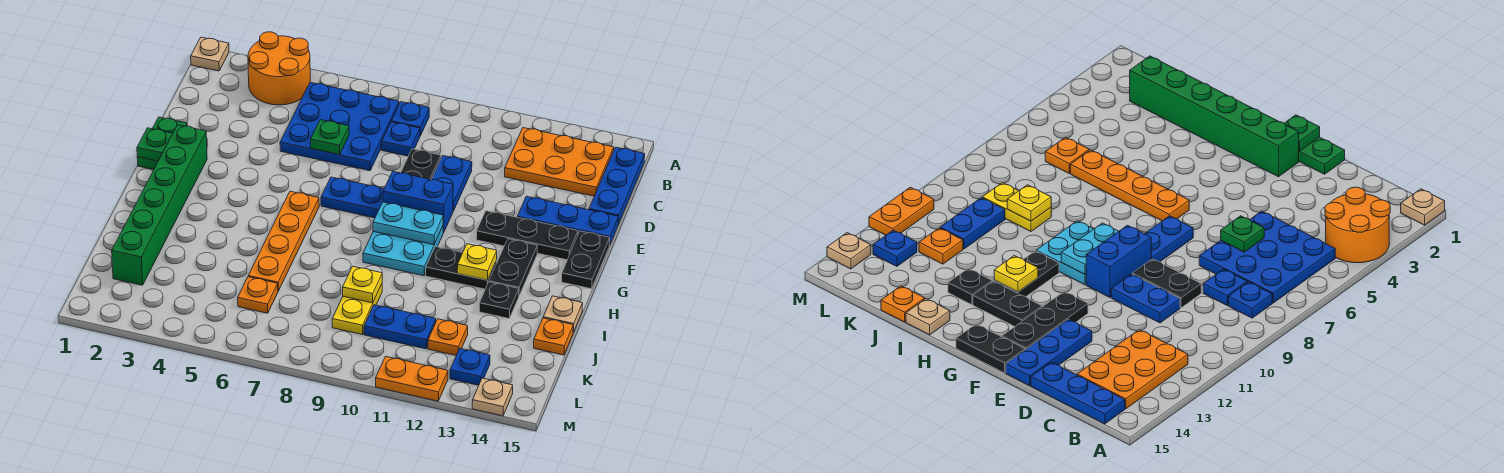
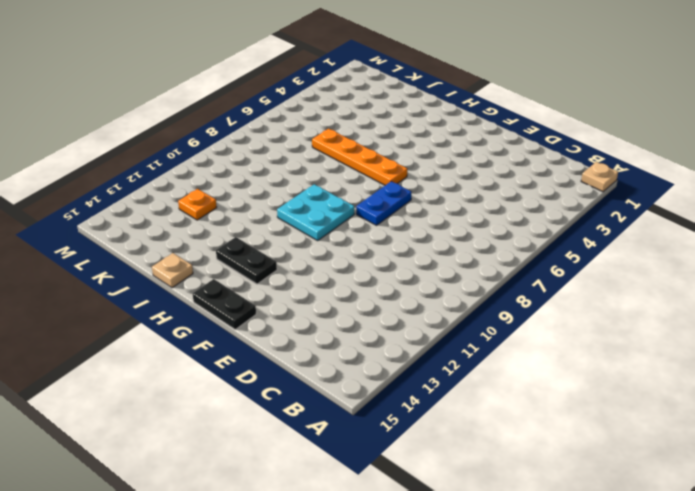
none -> orange round brick A3:B4 level 1
none -> blue plate B5:D7 level 1
none -> blue plate B8 level 1
none -> orange plate B12:C14 level 1

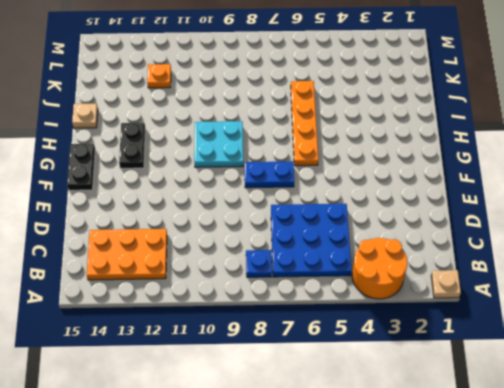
none -> blue plate B15:D15 level 1
none -> blue plate C8 level 1
none -> black plate D9:E9 level 1
none -> blue plate D10:E10 level 1

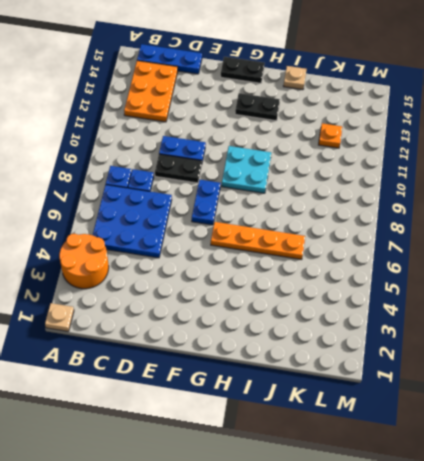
none -> green plate E1:F1 level 1
none -> blue plate E13:E15 level 1
none -> green brick F2:K2 level 1
none -> blue brick F9:F10 level 1

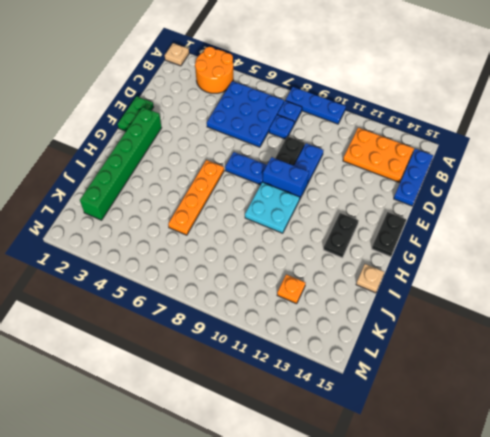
blue plate A8:A10 level 1 -> blue plate E13:E15 level 1
none -> black plate F12:F14 level 1
none -> black plate H11:H12 level 1
none -> black plate I13 level 1
none -> yellow plate J9:K9 level 1

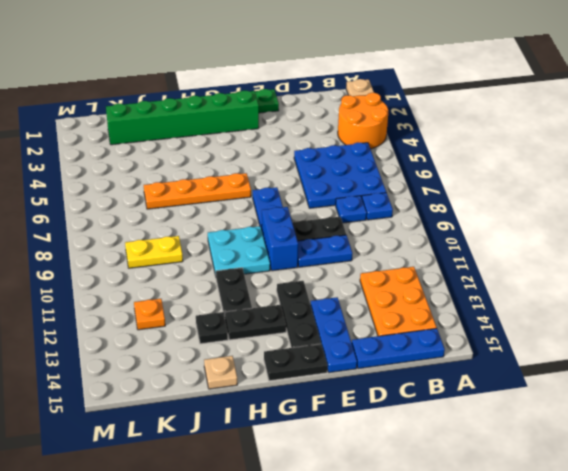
none -> orange plate J15 level 1
none -> orange plate K6 level 1
none -> blue plate K10:K11 level 1
none -> blue plate L13 level 1

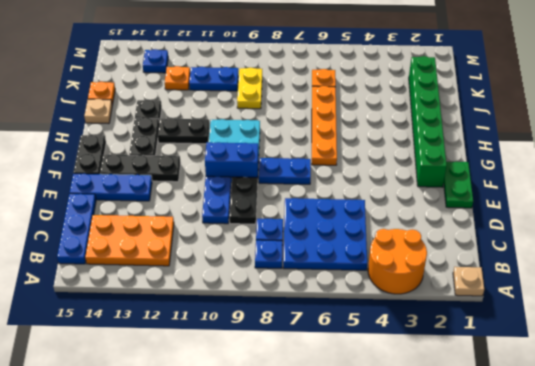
none -> orange plate M11:M12 level 1
none -> tan plate M14 level 1
none -> green plate D6 level 2
none -> green plate F1 level 2

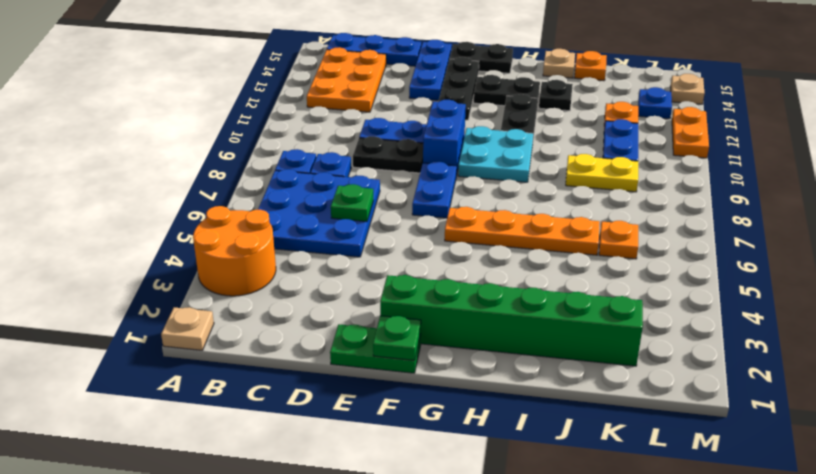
none -> cyan plate G9:G10 level 2
none -> yellow plate H12 level 2
none -> yellow plate J9 level 2

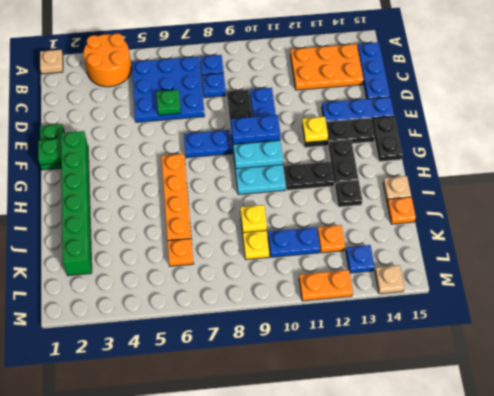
yellow plate F12 level 2 -> yellow plate H12 level 2

